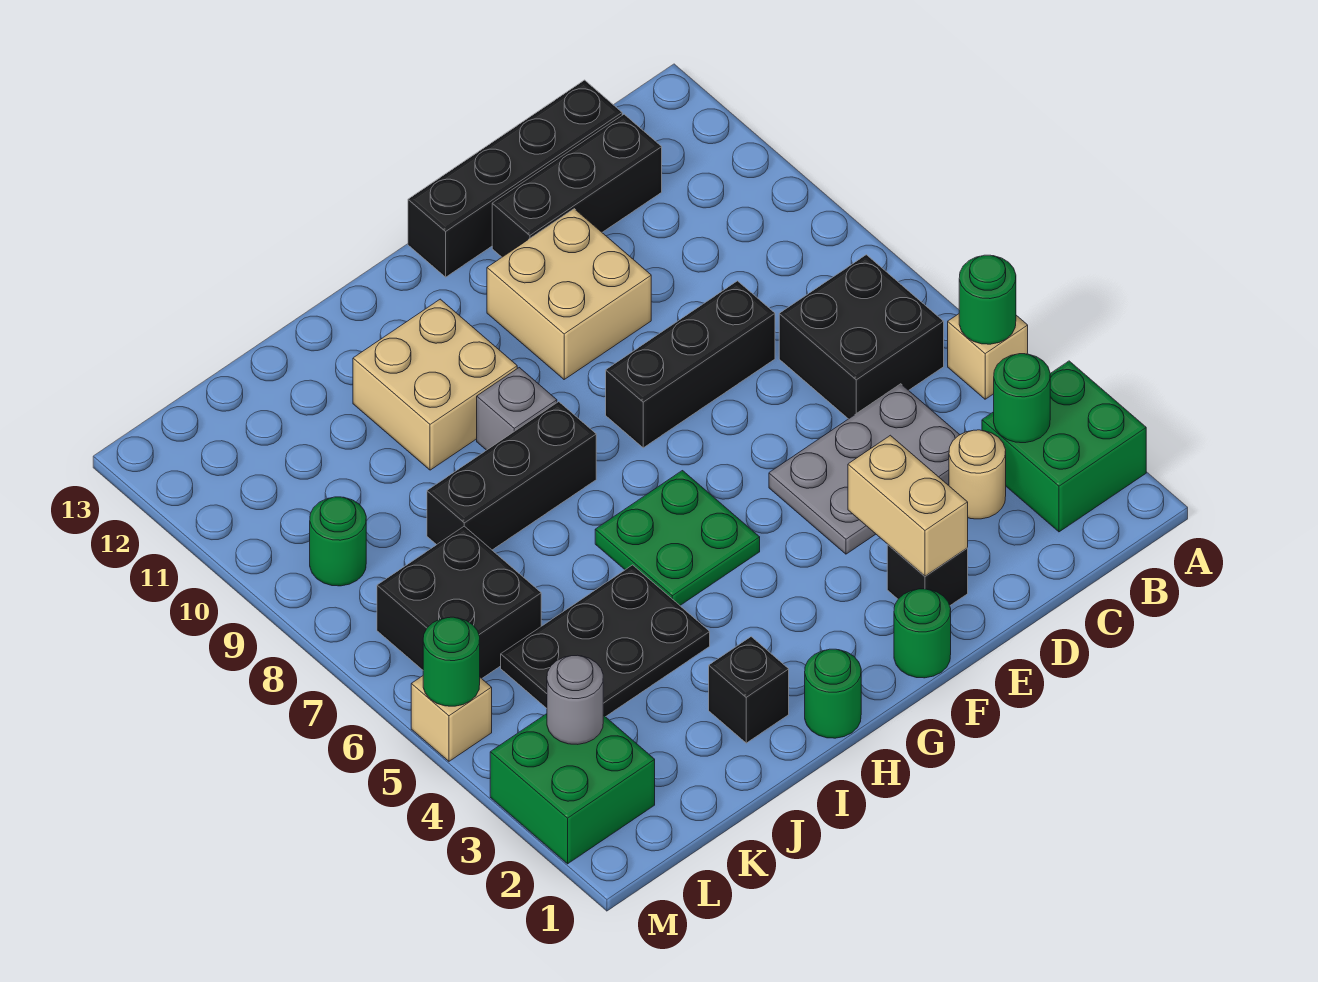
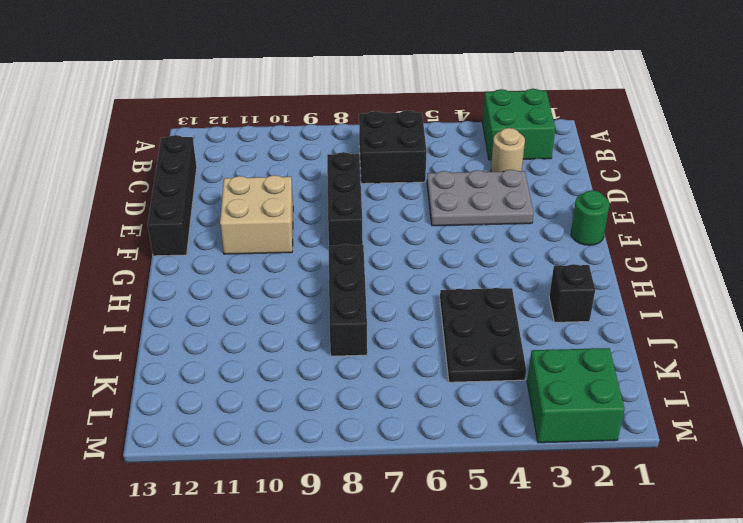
grey plate D3:E5 level 1 -> grey plate C4:E5 level 1
none -> tan brick A5 level 1
none -> black brick C12:E12 level 1
none -> black brick E2 level 1

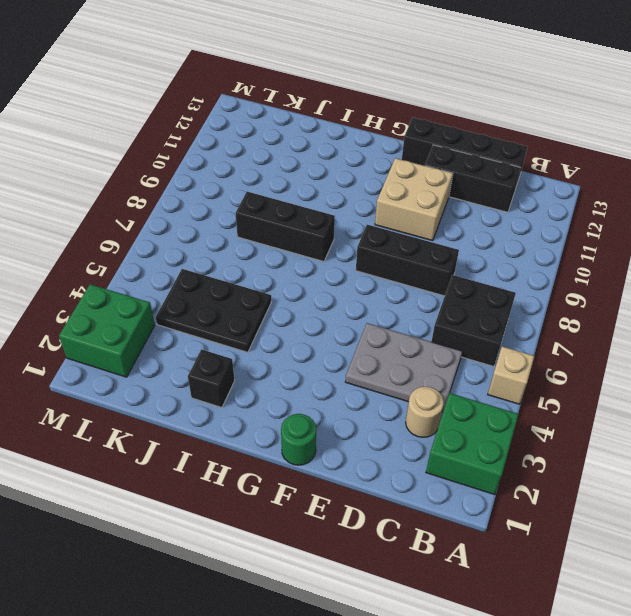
none -> black brick E2 level 1
none -> green plate G5:H6 level 1
none -> green round brick H1 level 1

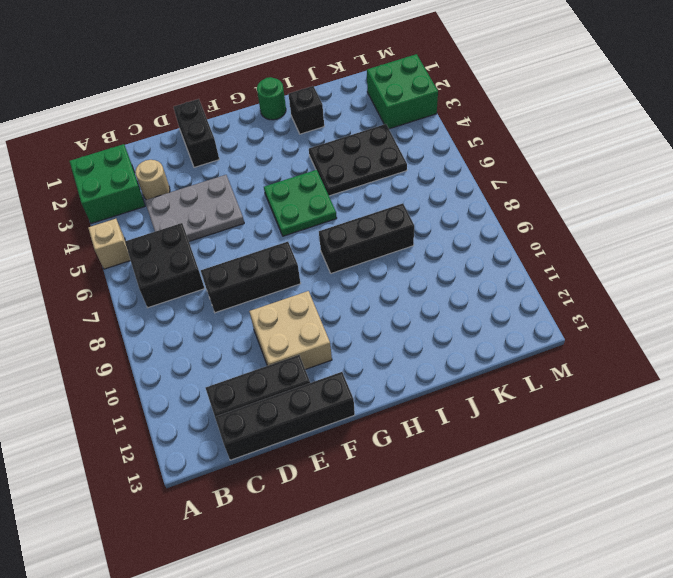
black brick E1:E2 level 1 -> black brick E2 level 1
none -> green round brick F1 level 1
none -> grey brick H9 level 1
none -> tan brick H10:I11 level 1

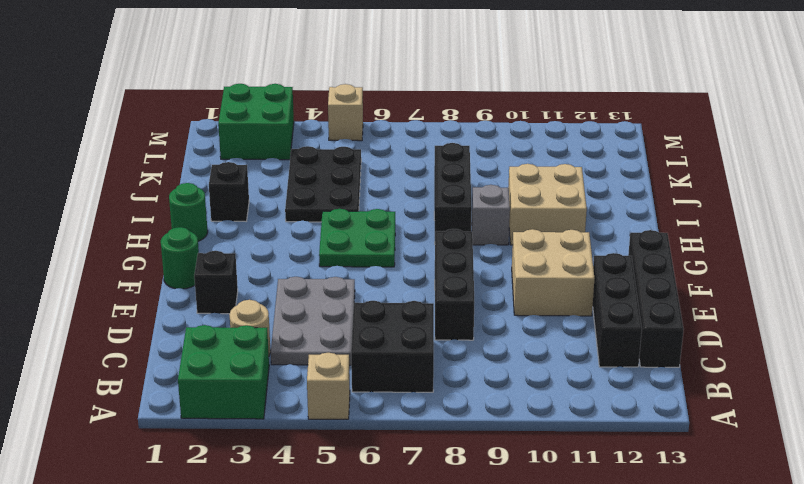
none -> black brick K6:L7 level 1
none -> green round brick L9 level 1
none -> green round brick A5 level 2

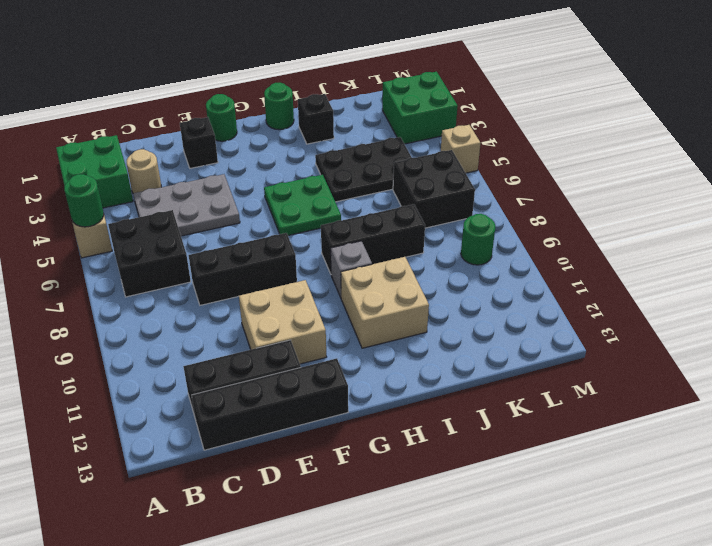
none -> green round brick B3 level 2
none -> tan brick E2:E3 level 2
none -> grey round brick L3 level 2

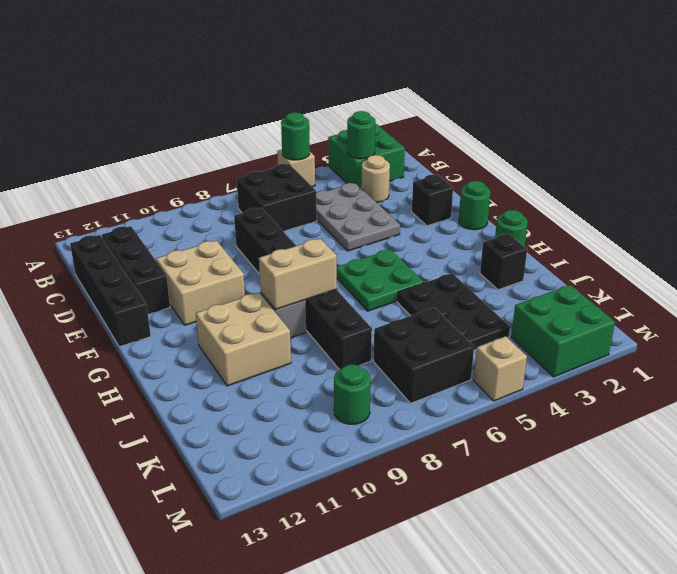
tan brick H8:H9 level 2 -> tan brick E2:E3 level 2
none -> grey round brick L3 level 2
none -> green round brick M5 level 2

